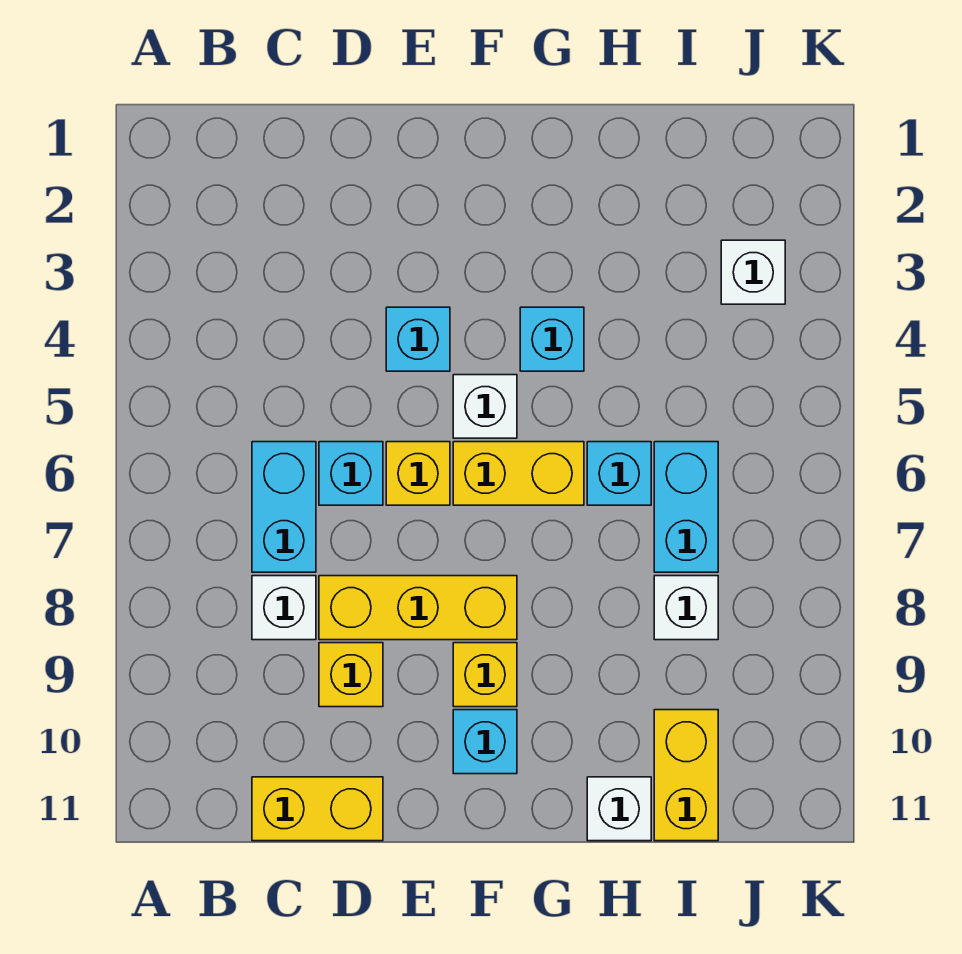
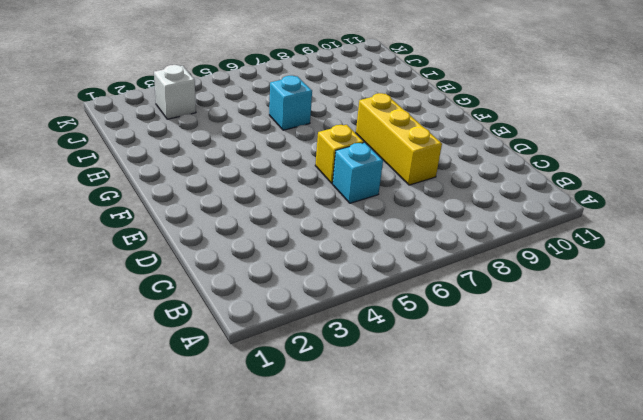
none -> cyan brick C6:C7 level 1
none -> white brick C8 level 1
none -> yellow brick C11:D11 level 1

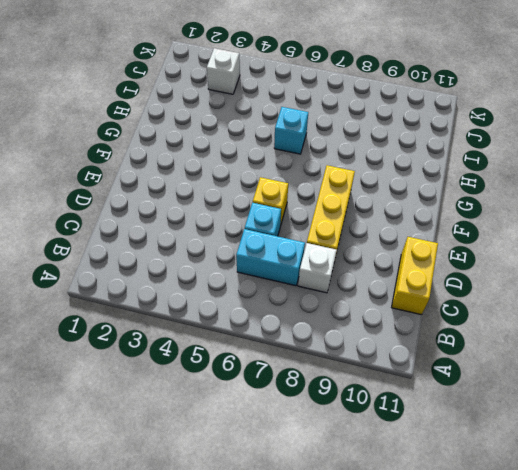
none -> yellow brick D9 level 1
none -> cyan brick E4 level 1
none -> white brick F5 level 1

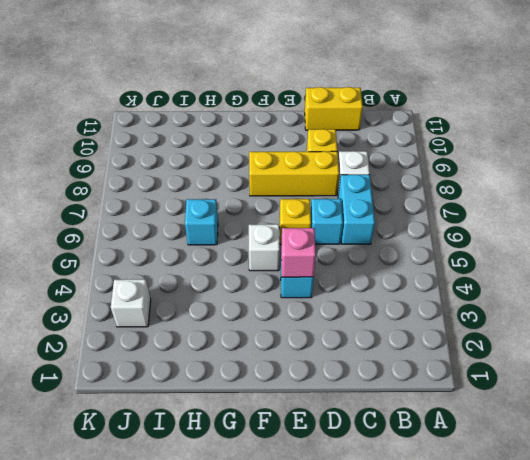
pink brick E4 level 2 -> none
none -> yellow brick F6:G6 level 1
none -> yellow brick F9 level 1
none -> cyan brick F10 level 1

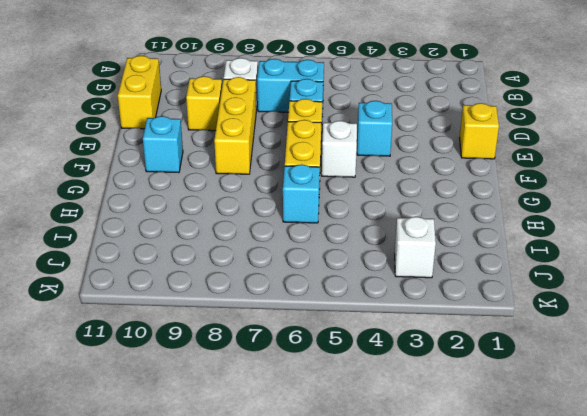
yellow brick E1 level 1 -> yellow brick F9 level 1
none -> cyan brick G4 level 1
none -> white brick H11 level 1
none -> cyan brick I6:I7 level 1

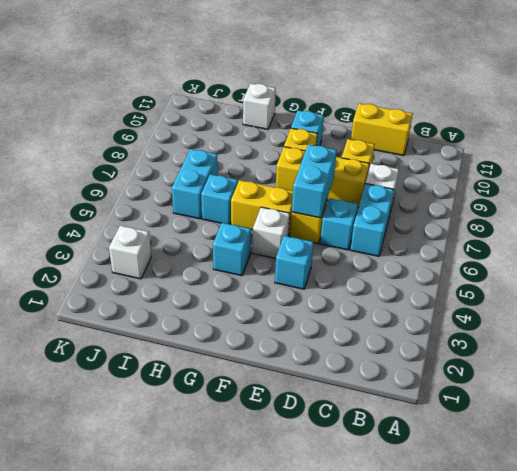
cyan brick E6:E7 level 2 -> none
none -> white brick I8 level 1
none -> yellow brick I10:I11 level 1

